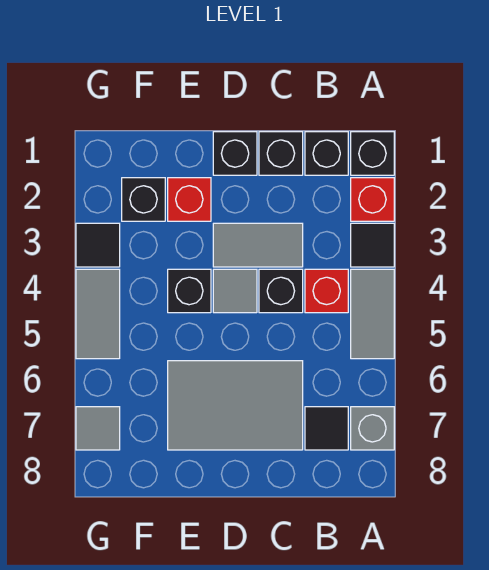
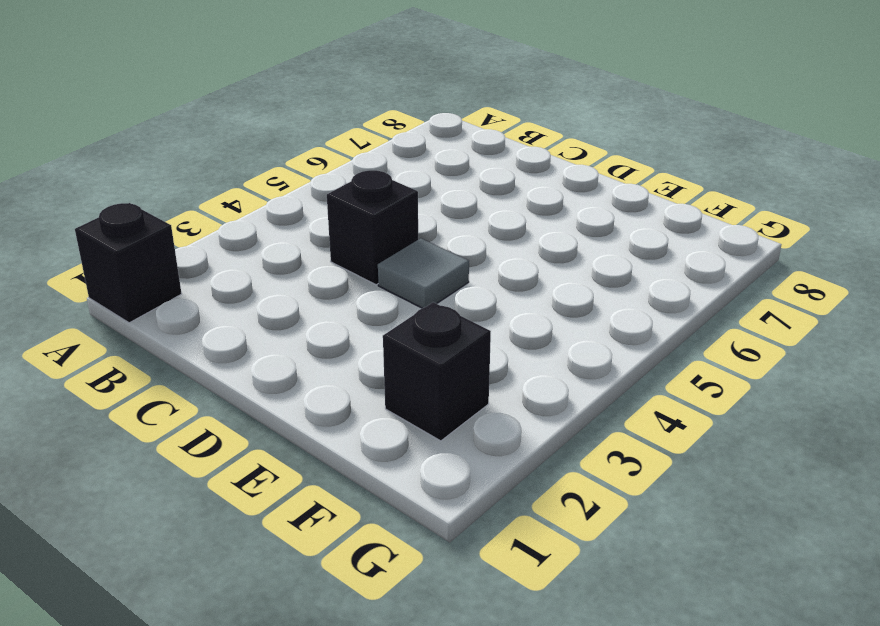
none -> red brick A2 level 1
none -> black tile A3 level 1
none -> grey tile A4:A5 level 1

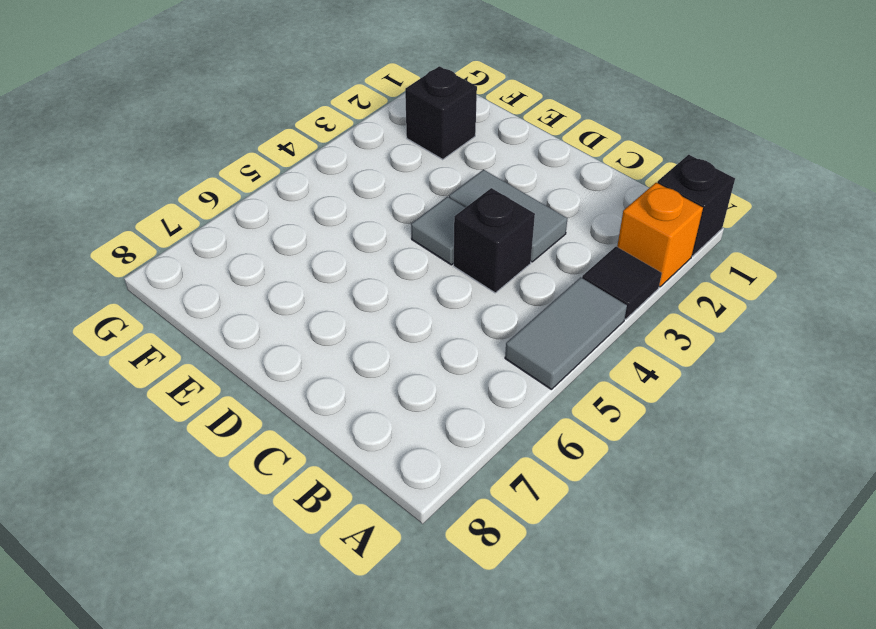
orange brick A2 level 1 -> red brick A2 level 1
none -> grey brick A7 level 1
none -> black brick B1 level 1
none -> red brick B4 level 1

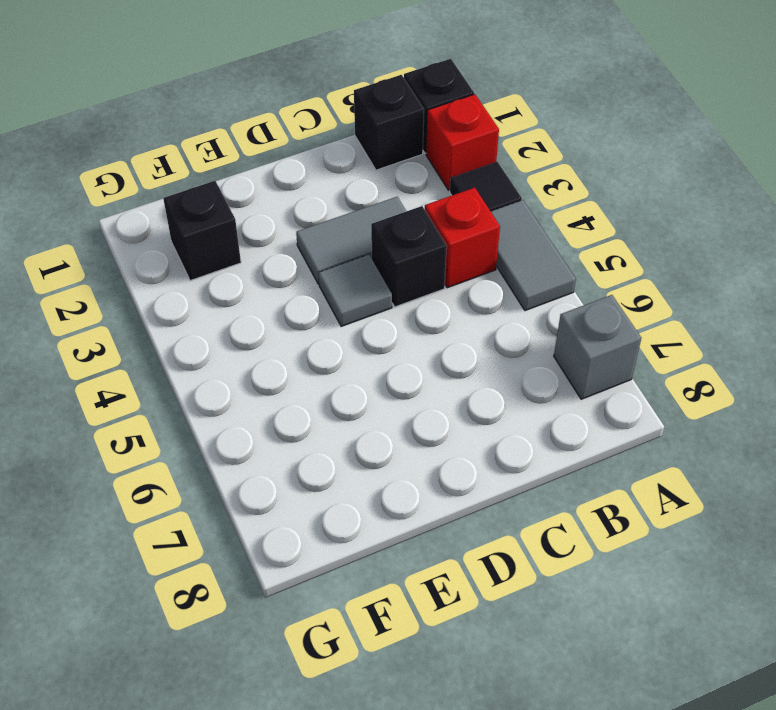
none -> black tile B7 level 1
none -> black brick C1 level 1
none -> grey tile C6:E7 level 1

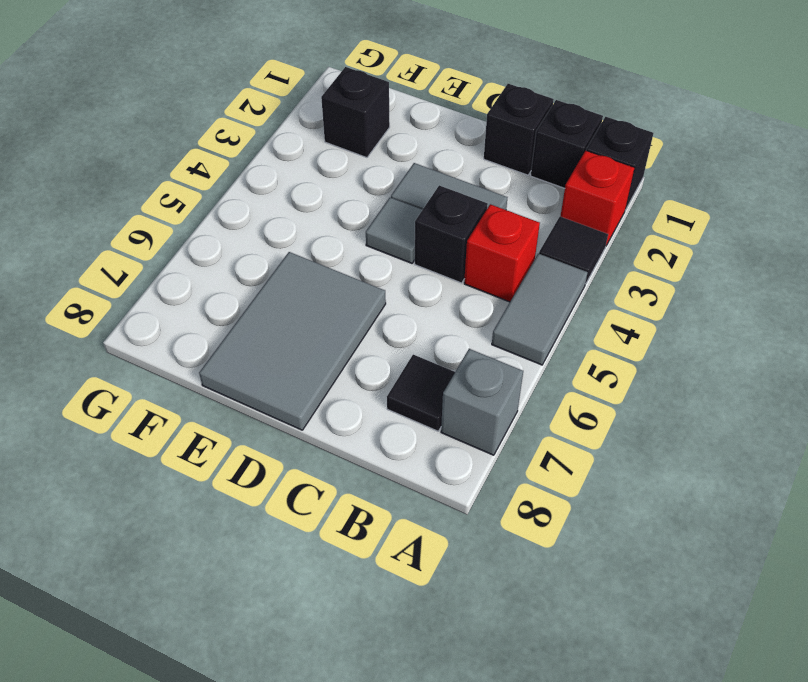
grey tile D6:E8 level 1 -> grey tile C6:E7 level 1
none -> black brick D1 level 1
none -> red brick E2 level 1
none -> black brick E4 level 1

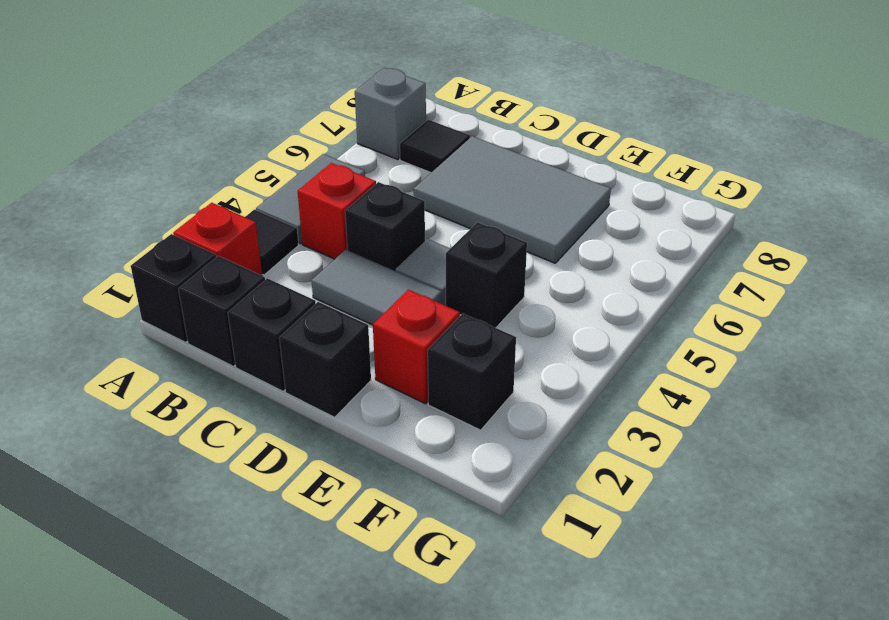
none -> black tile G3 level 1
none -> grey tile G4:G5 level 1
none -> grey tile G7 level 1

